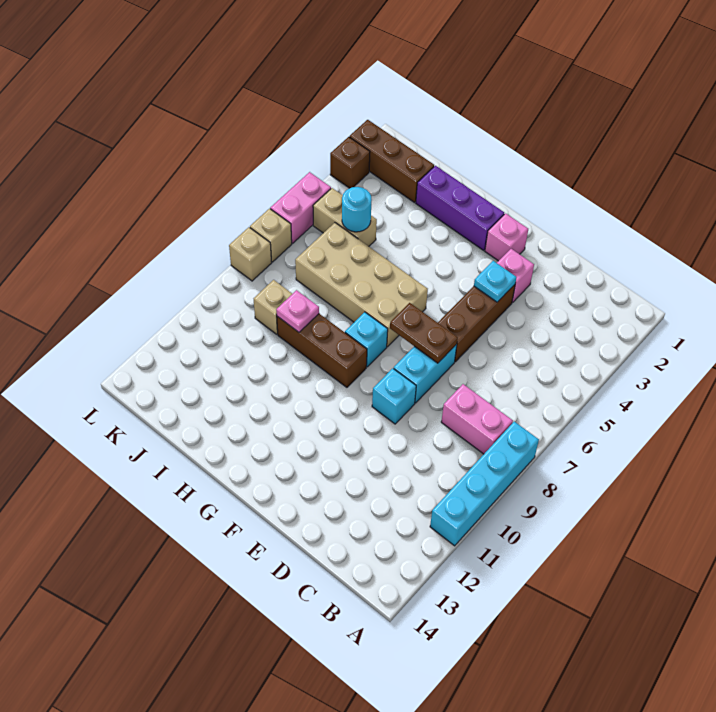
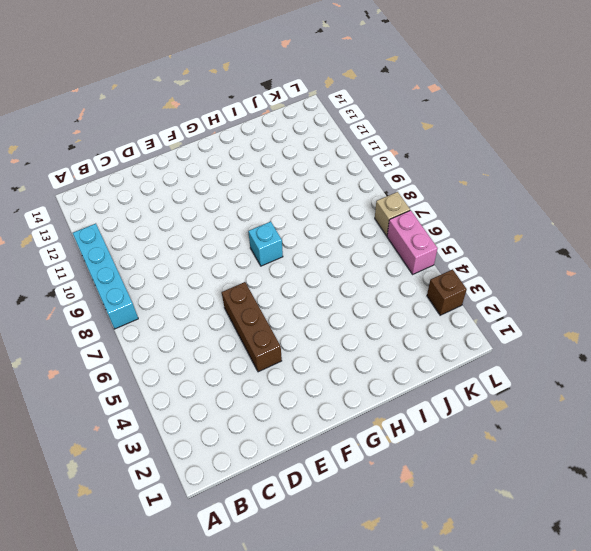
none -> pink brick B8:C8 level 1
none -> pink brick E3 level 1
none -> cyan brick E7:E8 level 1

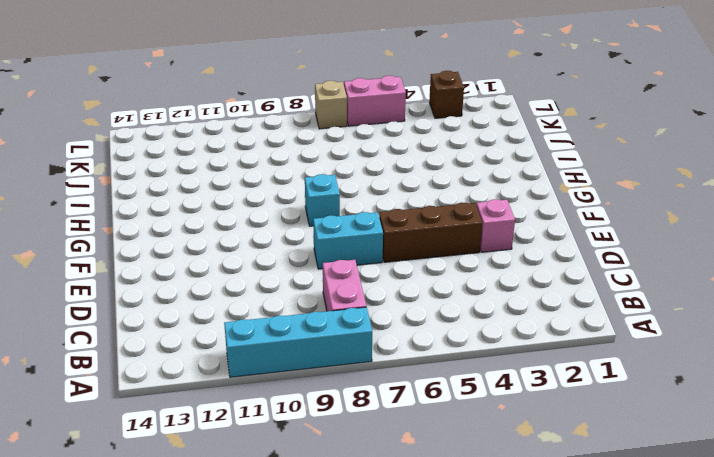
none -> cyan brick E9 level 1
none -> pink brick F2 level 1
none -> purple brick G2:I2 level 1

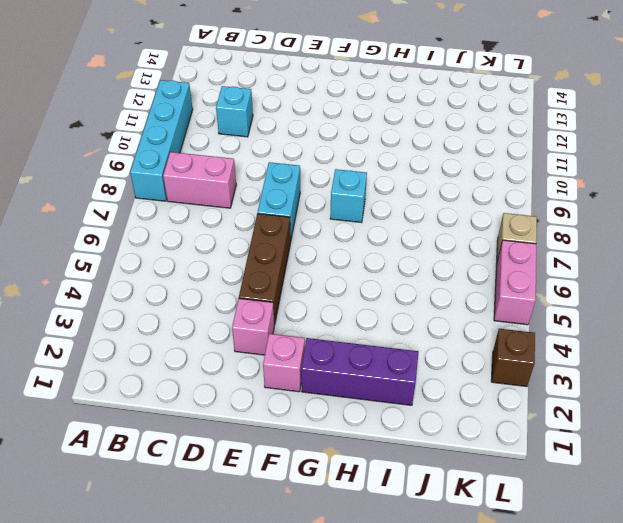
cyan brick C11 level 1 -> cyan brick E9 level 1
none -> tan brick G6:J7 level 1
none -> brown brick G9:I9 level 1
none -> brown brick J2:L2 level 1

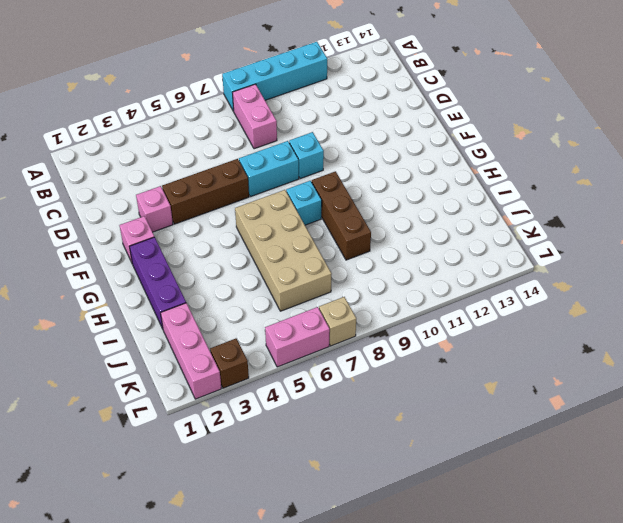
pink brick J2:L2 level 1 -> brown brick J2:L2 level 1
none -> tan brick J5:K5 level 1
none -> tan brick J9 level 1
none -> tan brick L8 level 1

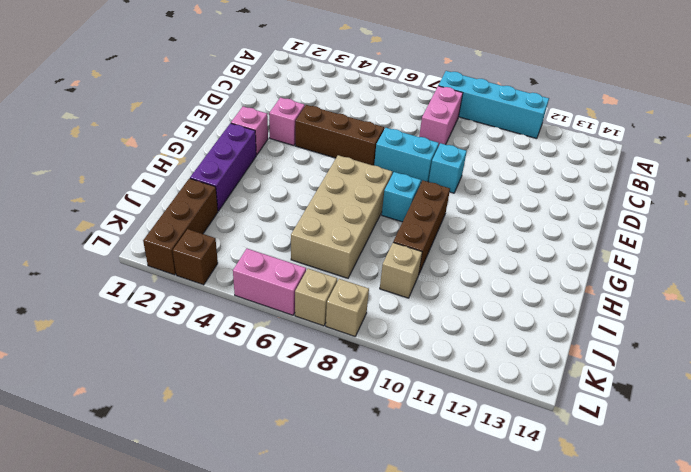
none -> tan brick J5:K5 level 1
none -> cyan plate E4 level 2
none -> brown plate E7:F7 level 2

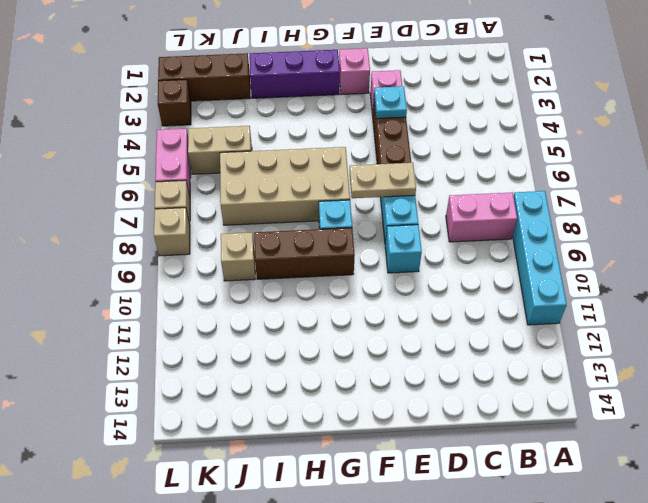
tan plate E7:F7 level 2 -> brown plate E7:F7 level 2
none -> pink plate I9 level 2
none -> cyan round brick J5 level 2

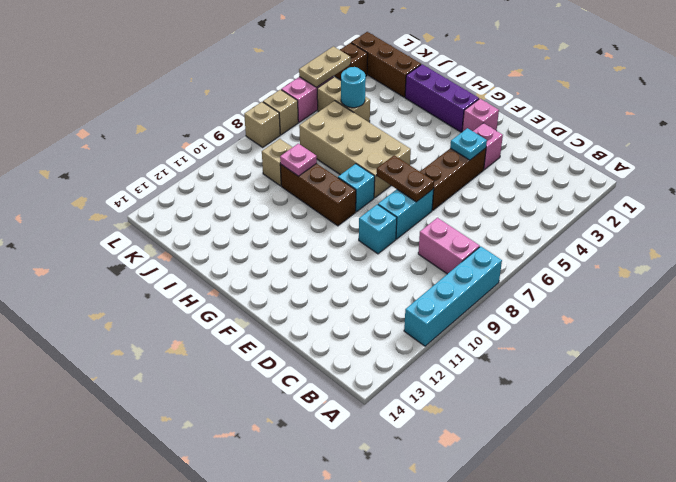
tan plate L4:L5 level 2 -> none

